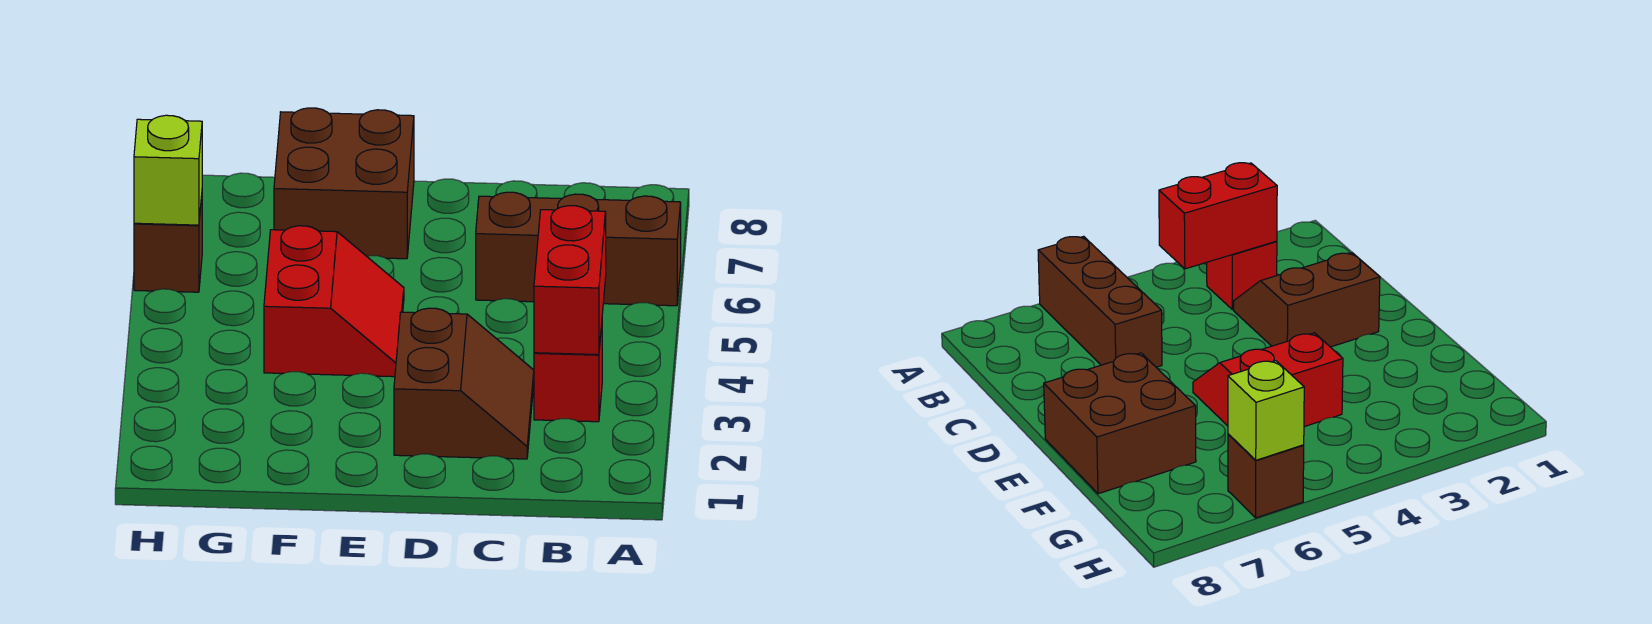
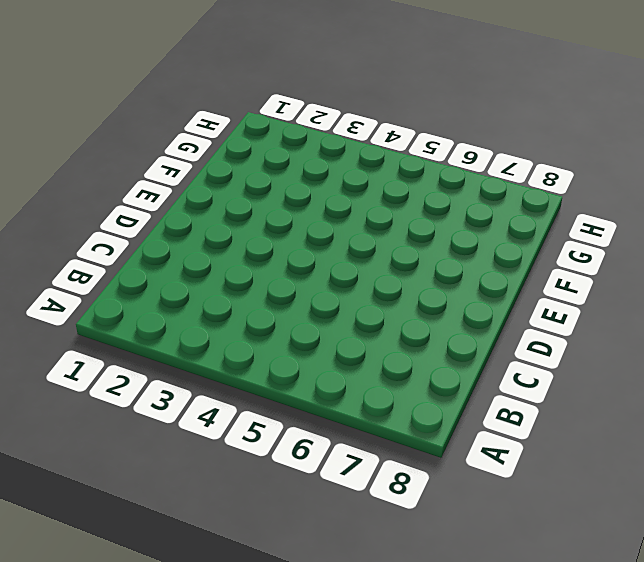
none -> brown brick A6:C6 level 1
none -> red brick B3 level 1

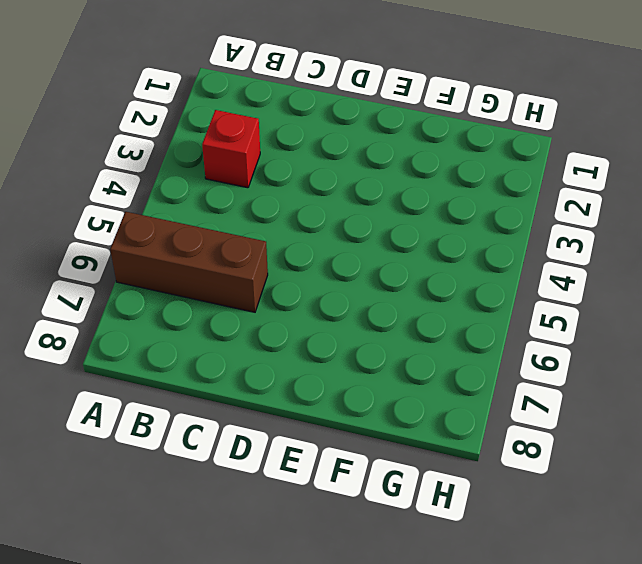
none -> brown slope C2:D3 level 1 top D
none -> red slope E4:F5 level 1 top F

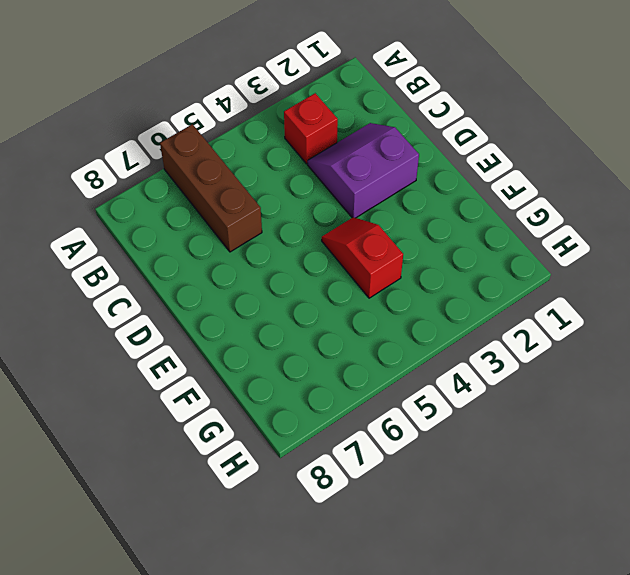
purple slope C2:D3 level 1 top D -> brown slope C2:D3 level 1 top D
red slope E4:F4 level 1 top F -> red slope E4:F5 level 1 top F
none -> brown brick E7:F8 level 1
none -> brown brick H6 level 1

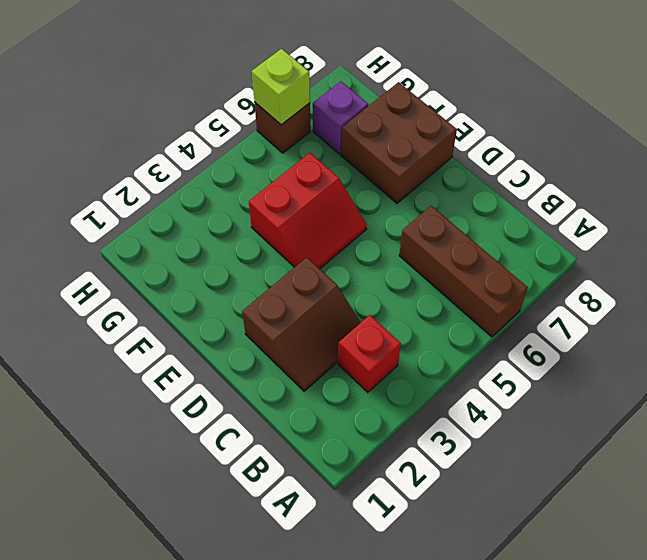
purple brick G7 level 1 -> none
none -> red brick B3:B4 level 2

